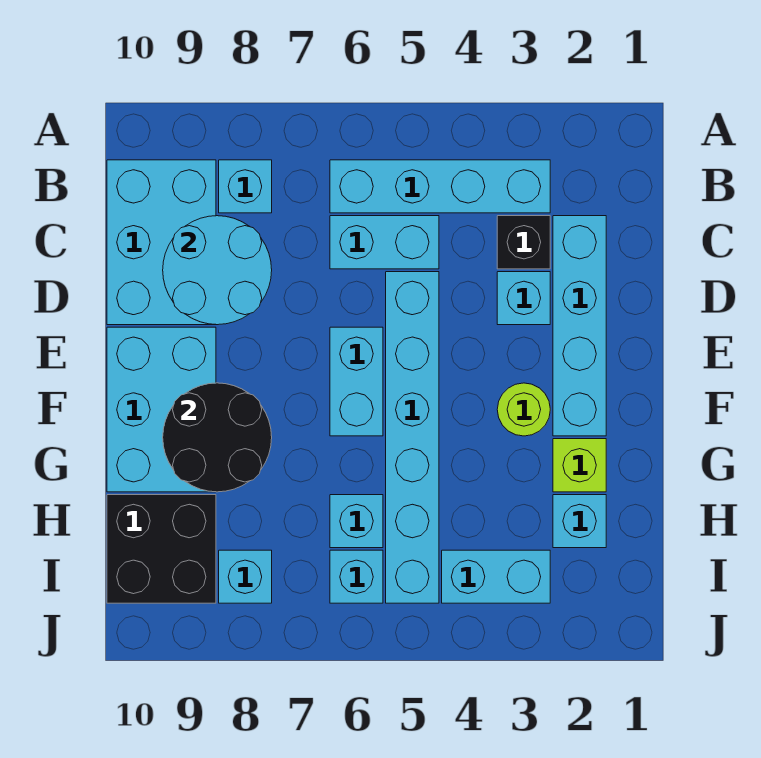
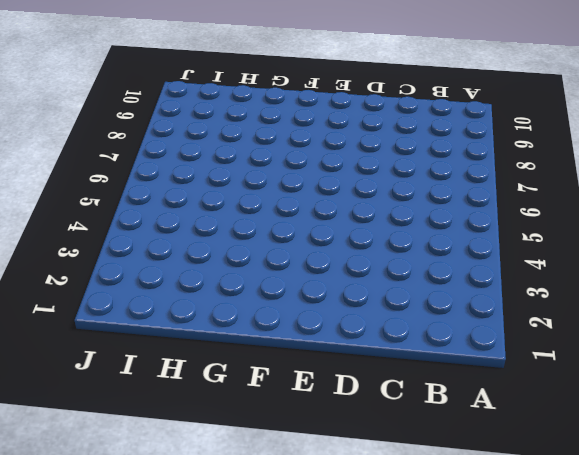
none -> cyan brick B3:B6 level 1
none -> cyan brick B8 level 1
none -> cyan brick B9:D10 level 1

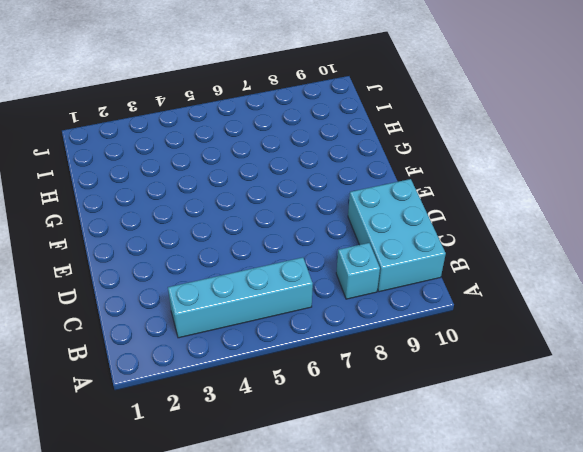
none -> cyan brick C2:F2 level 1
none -> black brick C3 level 1
none -> cyan brick C5:C6 level 1

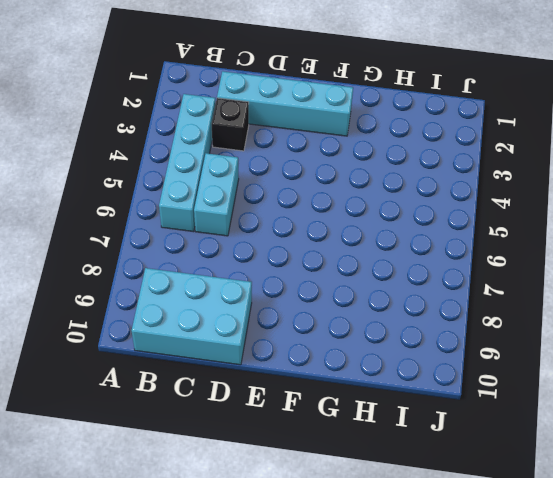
none -> cyan brick B8 level 1
none -> cyan brick D3 level 1
none -> cyan brick D5:I5 level 1

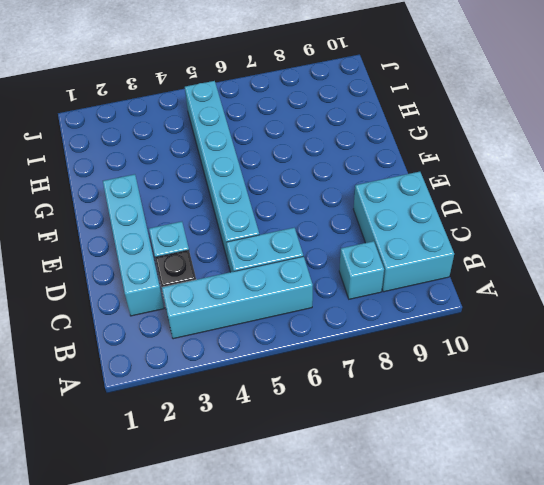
none -> cyan brick E6:F6 level 1
none -> cyan brick E9:G10 level 1
none -> lime round brick F3 level 1

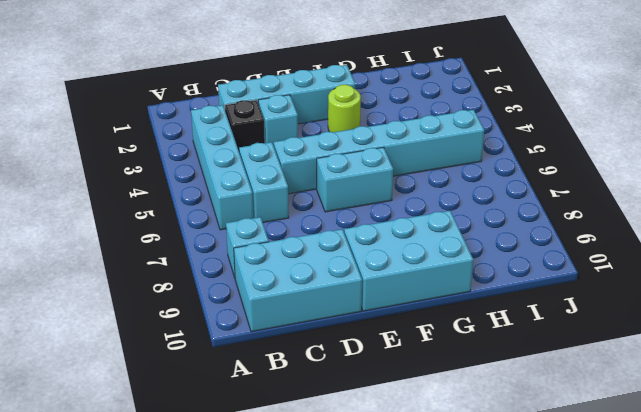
none -> lime brick G2 level 1
none -> cyan brick H2 level 1
none -> cyan brick H6 level 1

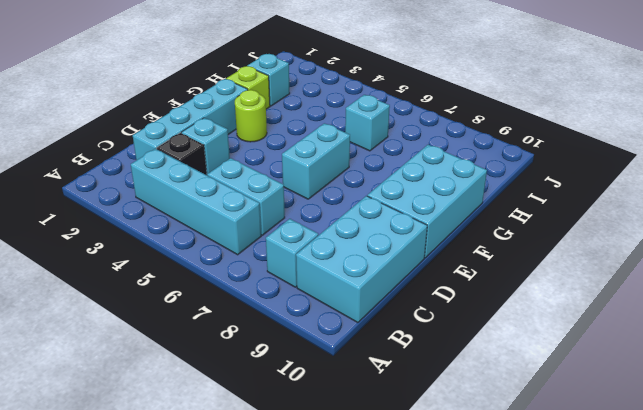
none -> cyan brick D5:I5 level 1
none -> black brick H9:I10 level 1
none -> cyan brick I3:I4 level 1

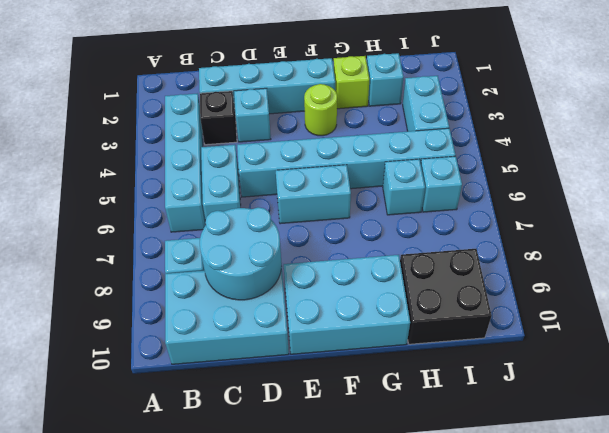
none -> cyan brick I8 level 1
none -> black round brick F8:G9 level 2

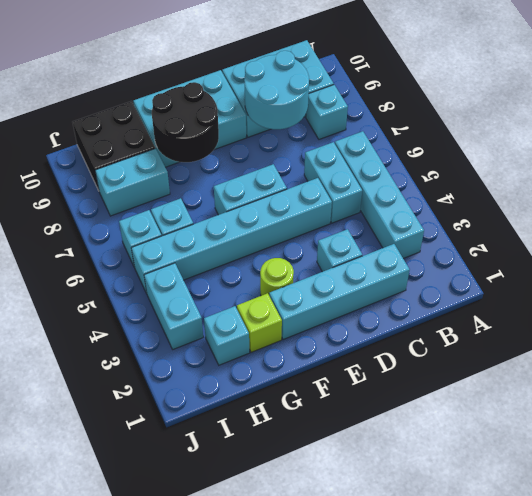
cyan brick H8:I8 level 1 -> cyan brick I8 level 1
none -> black brick C3 level 1

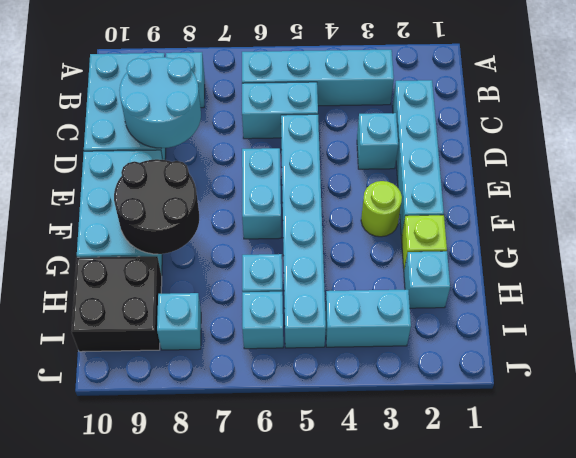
none -> black brick C3 level 1

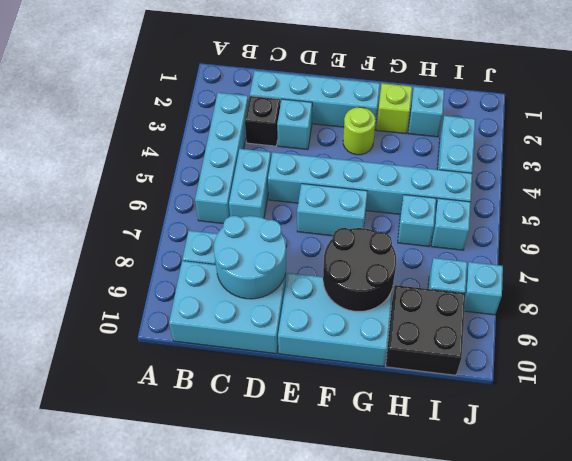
cyan brick J8 level 1 -> none

